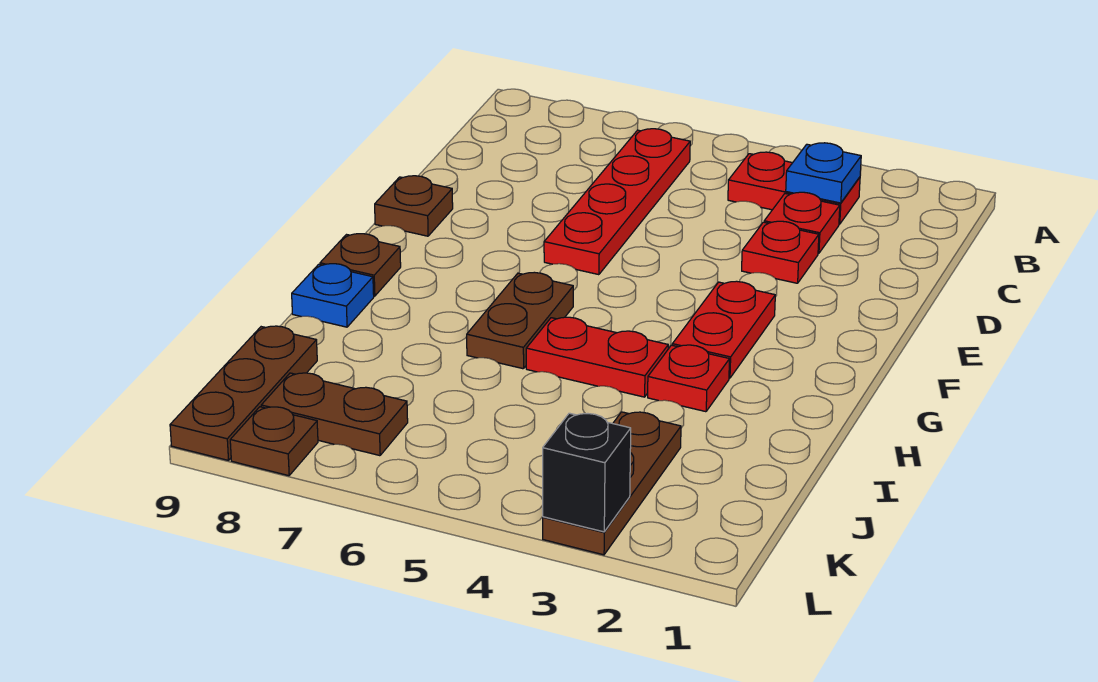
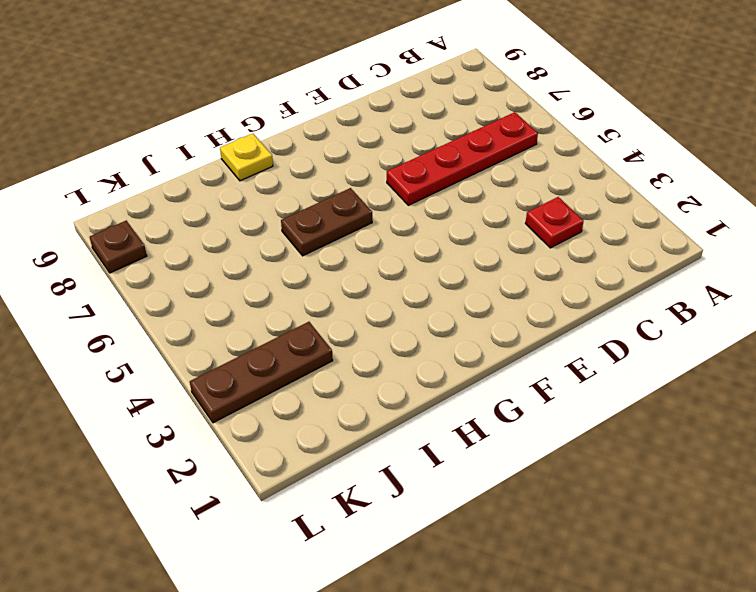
yellow plate H9 level 1 -> blue plate H9 level 1
none -> red plate B3:B4 level 1
none -> red plate D3 level 1
none -> brown plate E9 level 1

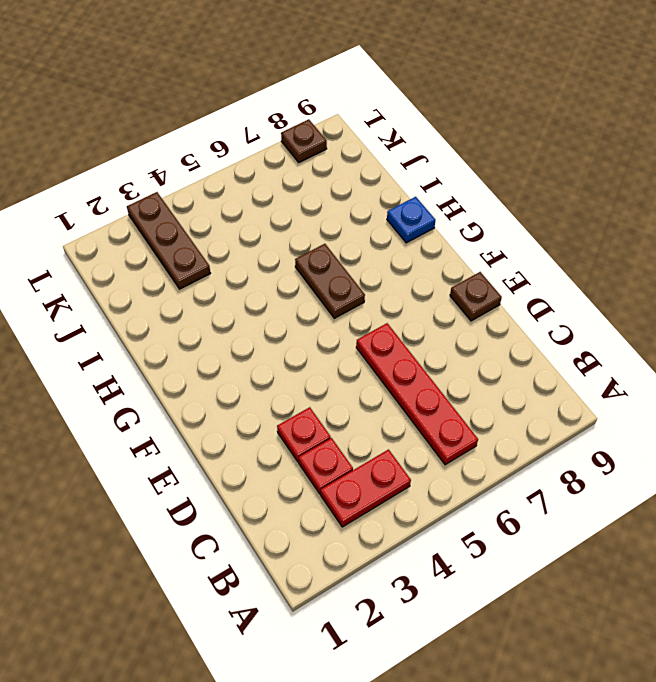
none -> red plate F3:G3 level 1
none -> brown plate G9 level 1
none -> red plate H3 level 1

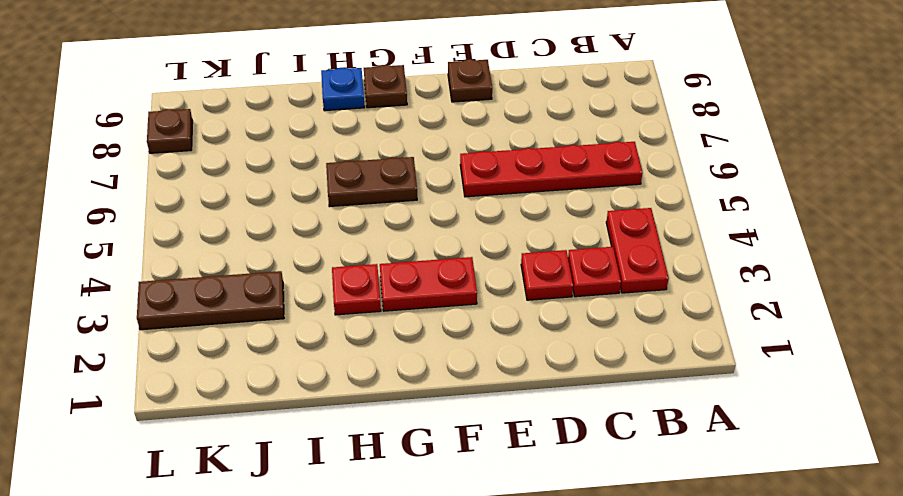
none -> red plate H4:H5 level 1
none -> brown plate J9:L9 level 1
none -> brown plate K7:K8 level 1

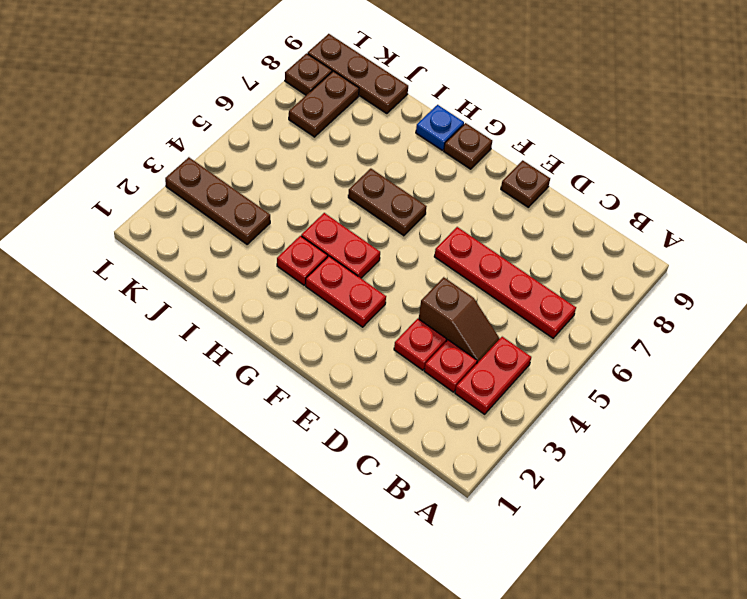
brown slope C4:D4 level 1 top D -> none
red plate G4:H4 level 1 -> red plate H4:H5 level 1
none -> blue plate B3 level 2
none -> black brick L3 level 2

